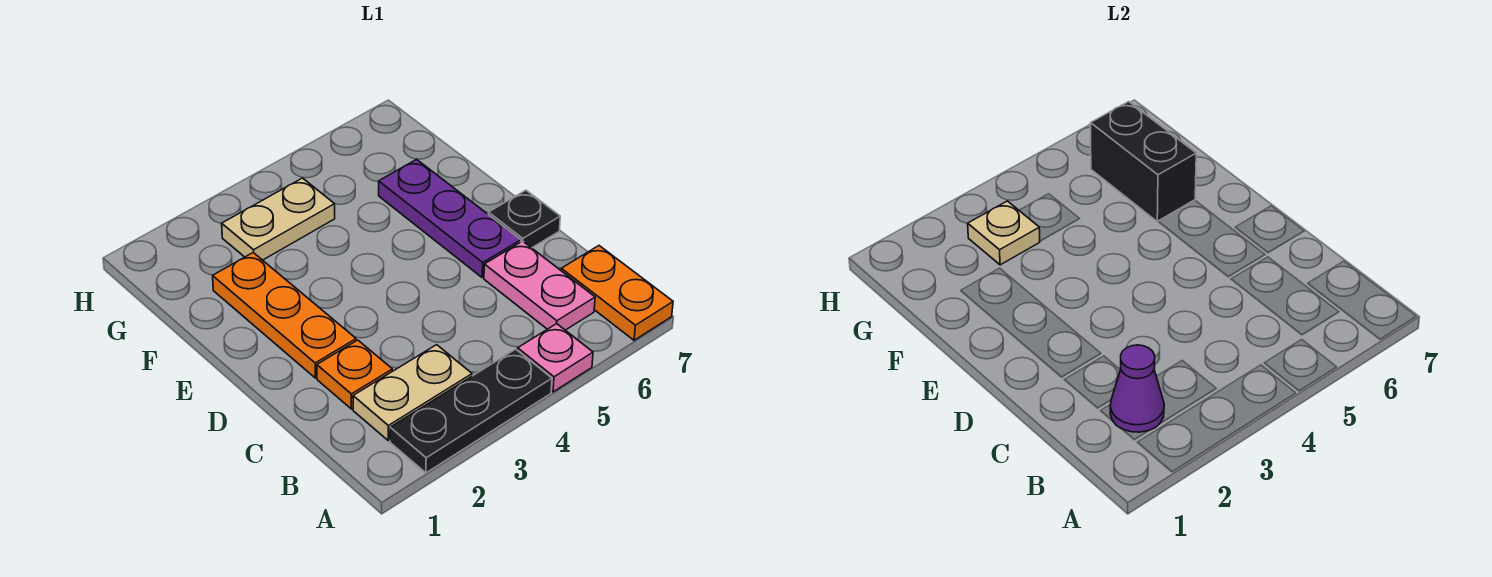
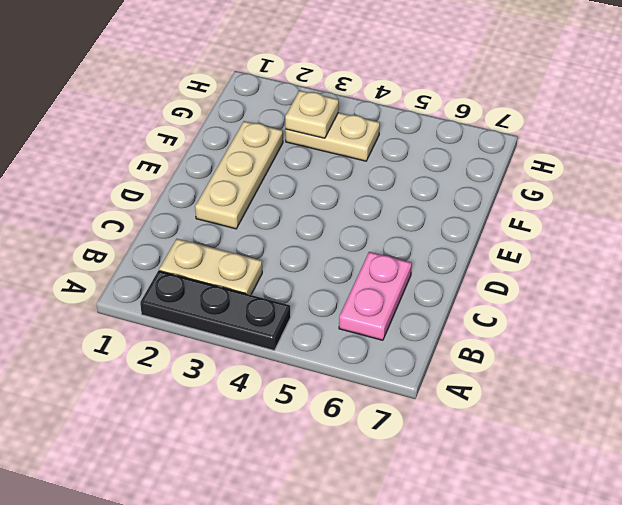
tan plate D2:F2 level 1 -> orange plate D2:F2 level 1
none -> pink plate A5 level 1
none -> orange plate A7:B7 level 1
none -> orange plate C2 level 1

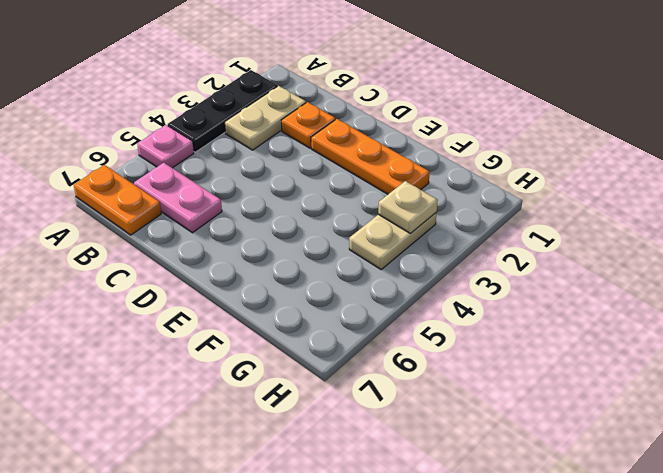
none -> purple plate D6:F6 level 1
none -> black plate D7 level 1
none -> purple cone B2 level 2

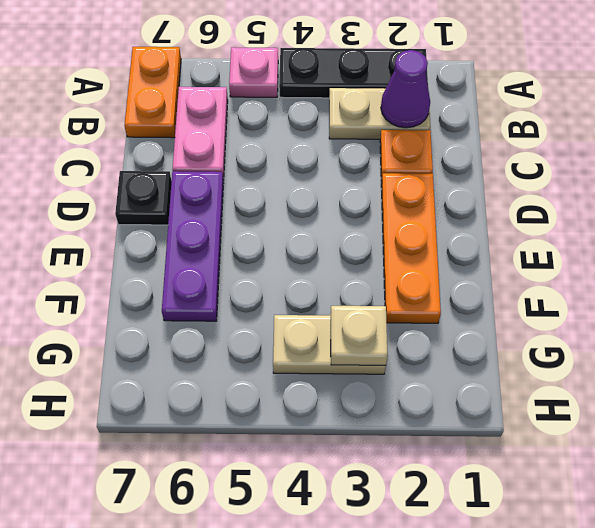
none -> black brick F6:G6 level 2

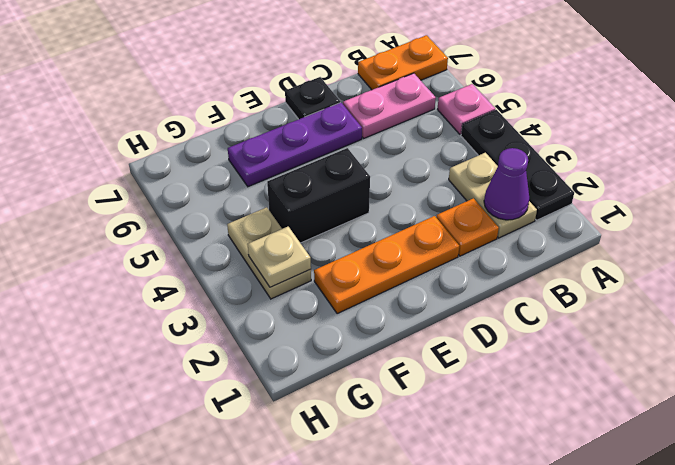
black brick E4:F4 level 1 -> black brick F6:G6 level 2

